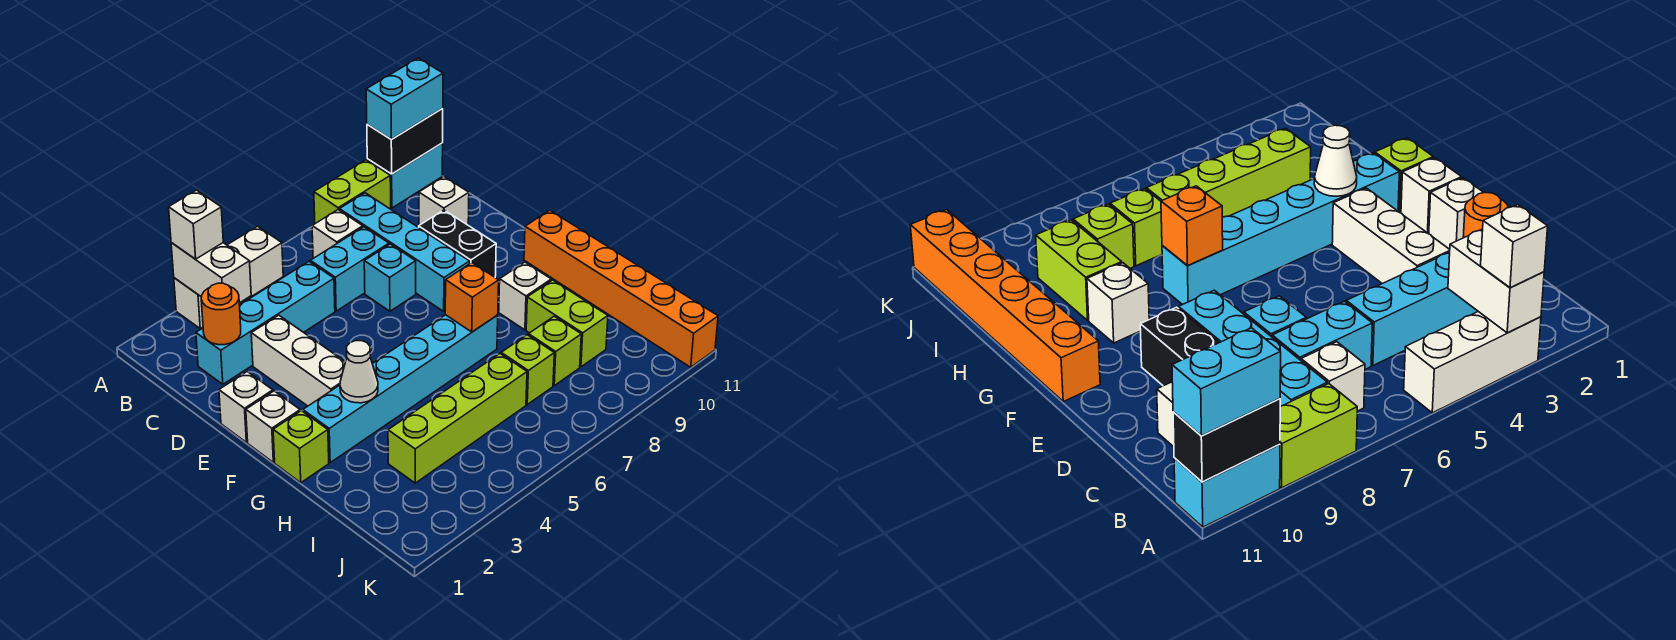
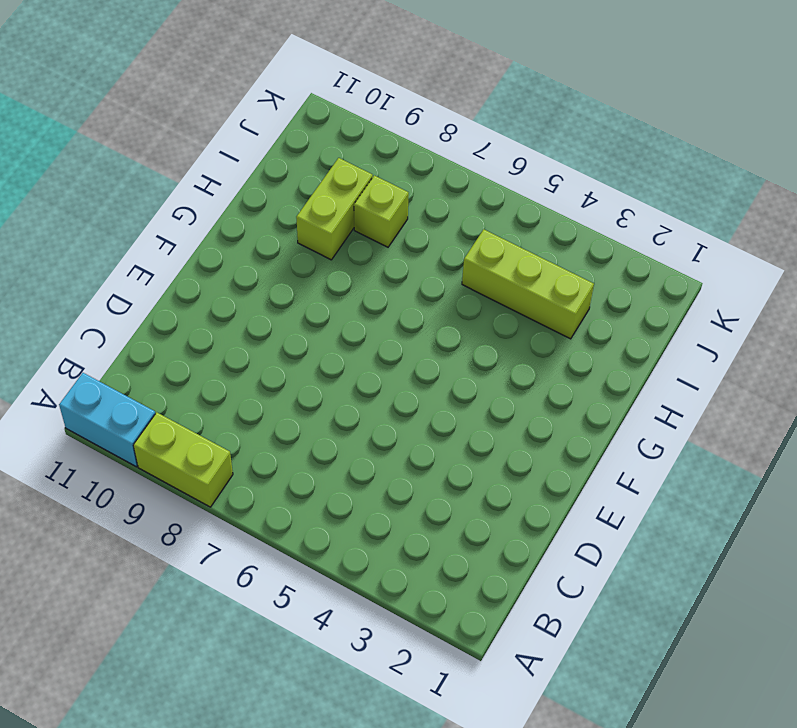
lime brick I3:I5 level 1 -> lime brick I3:I6 level 1
none -> white brick A3:A5 level 1
none -> white brick B7 level 1
none -> cyan brick B8:E8 level 1

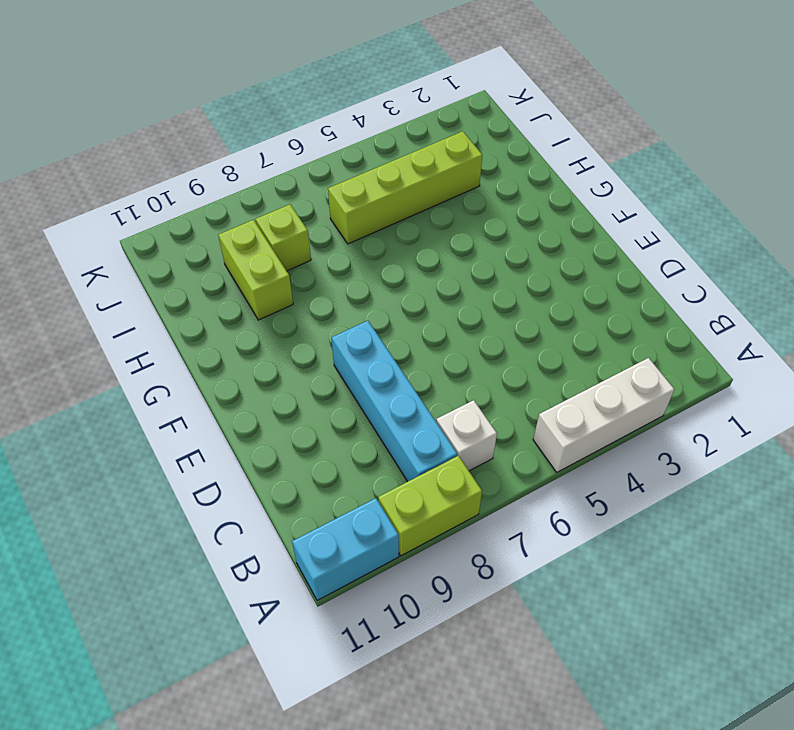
none -> cyan brick C2:C5 level 1
none -> cyan brick C6:C7 level 1
none -> white brick C10 level 1

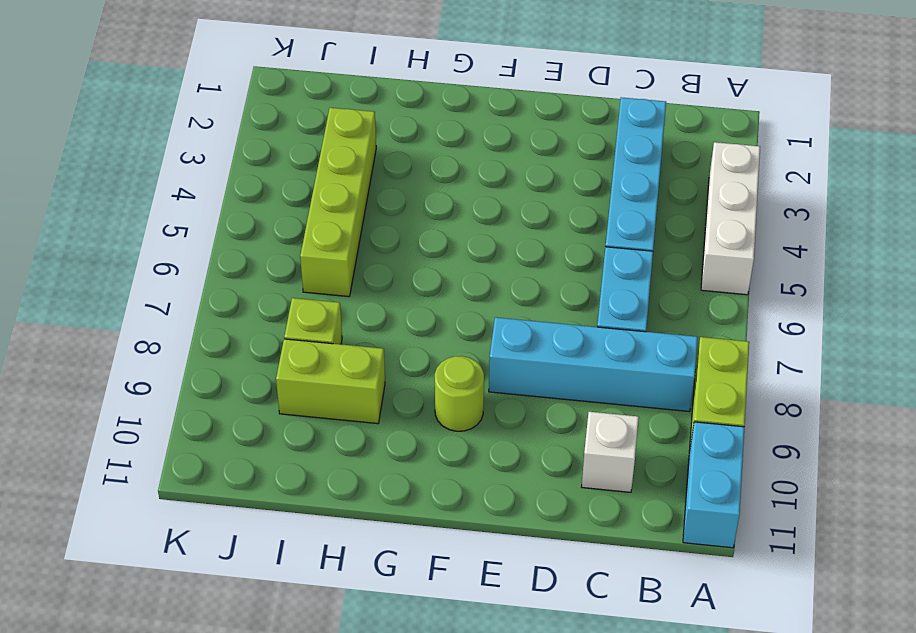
lime round brick F9 level 1 -> none
none -> white brick B7 level 1
none -> white brick D3:F3 level 1
none -> cyan brick D7 level 1

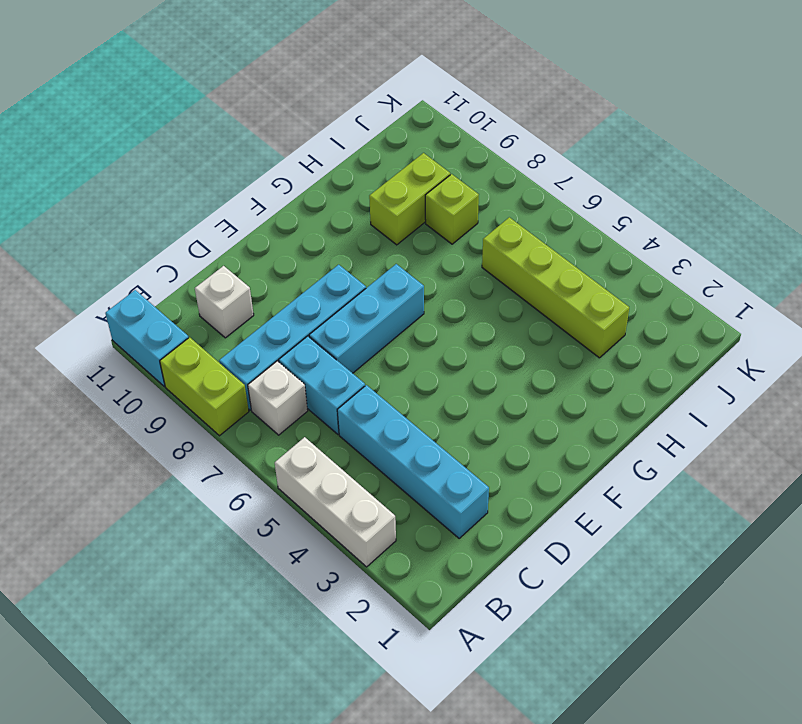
cyan brick D7:F7 level 1 -> cyan brick D7 level 1
none -> white brick D3:F3 level 1
none -> black brick D9:E9 level 1
none -> white brick E1 level 1

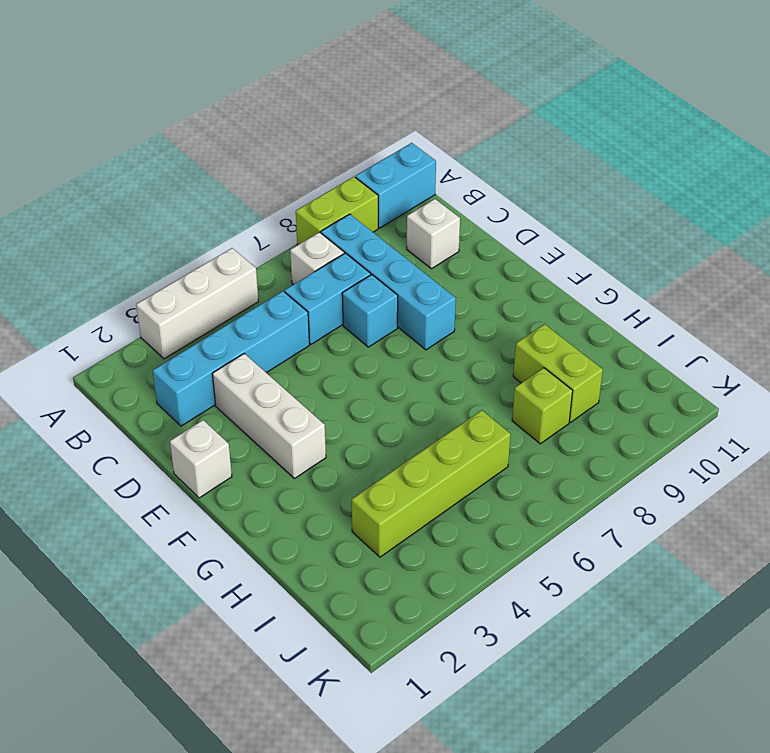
none -> black brick D9:E9 level 1
none -> white brick F1 level 1
none -> orange brick F11:K11 level 1

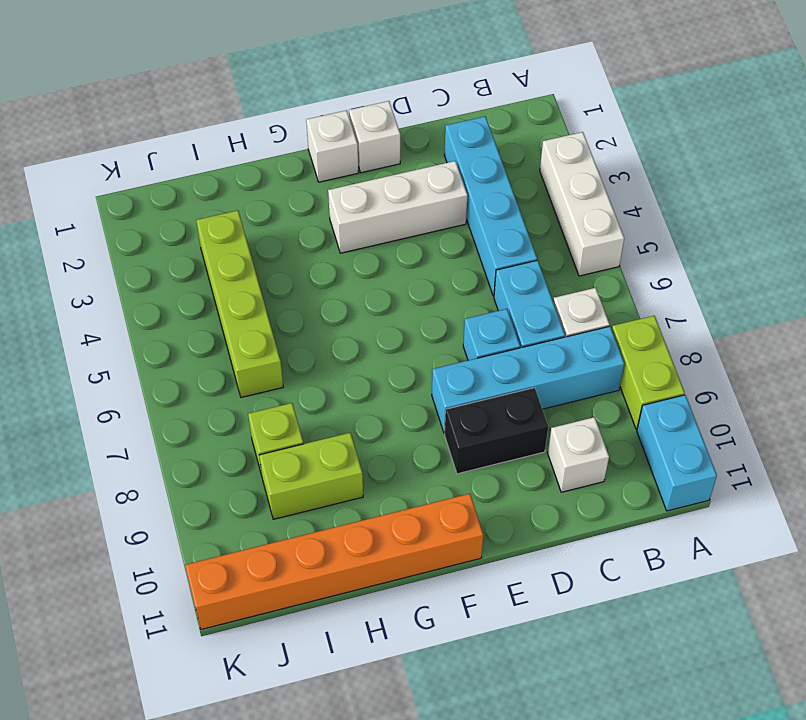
none -> lime brick G1 level 1
none -> cyan brick G2:G7 level 1
none -> white brick G9 level 1

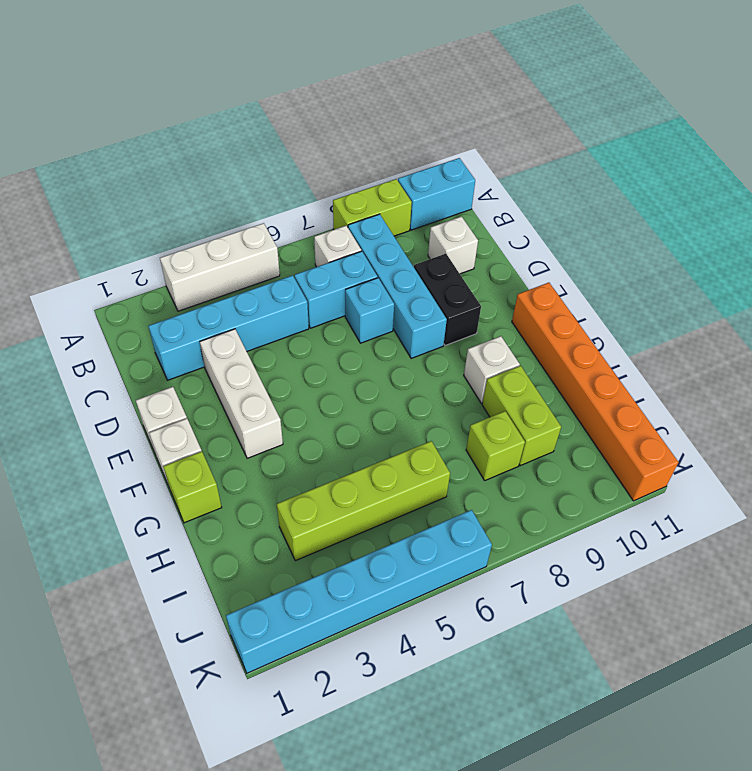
cyan brick K1:K6 level 1 -> cyan brick G2:G7 level 1
none -> lime brick I7 level 1
none -> white brick A3:B3 level 2
none -> black brick A10:A11 level 2

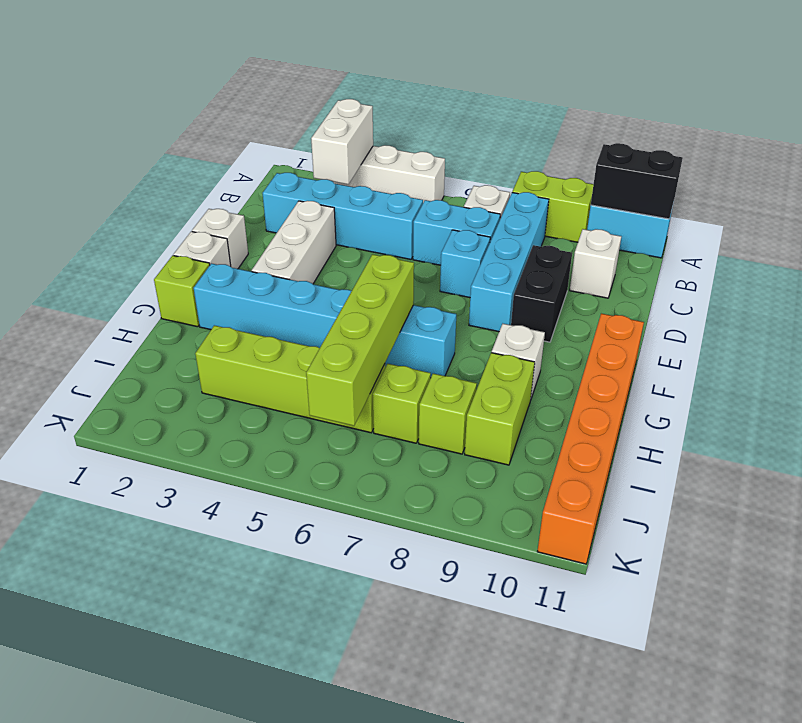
lime brick G6:J6 level 2 -> none
none -> orange round brick C2 level 2
none -> white cone G3 level 2
none -> orange brick G7 level 2

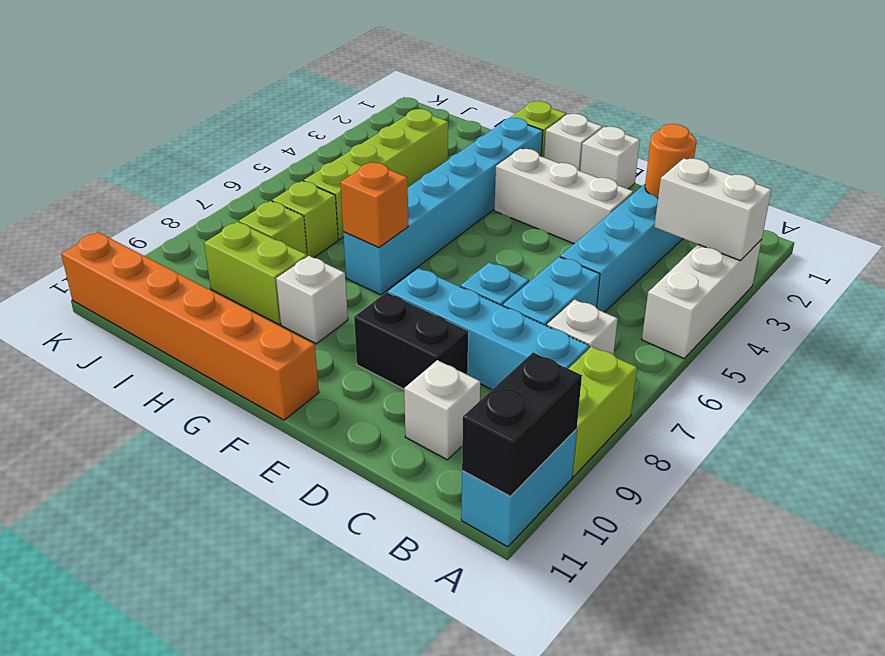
none -> white cone G3 level 2
none -> white brick A3 level 3
none -> cyan brick A10:A11 level 3

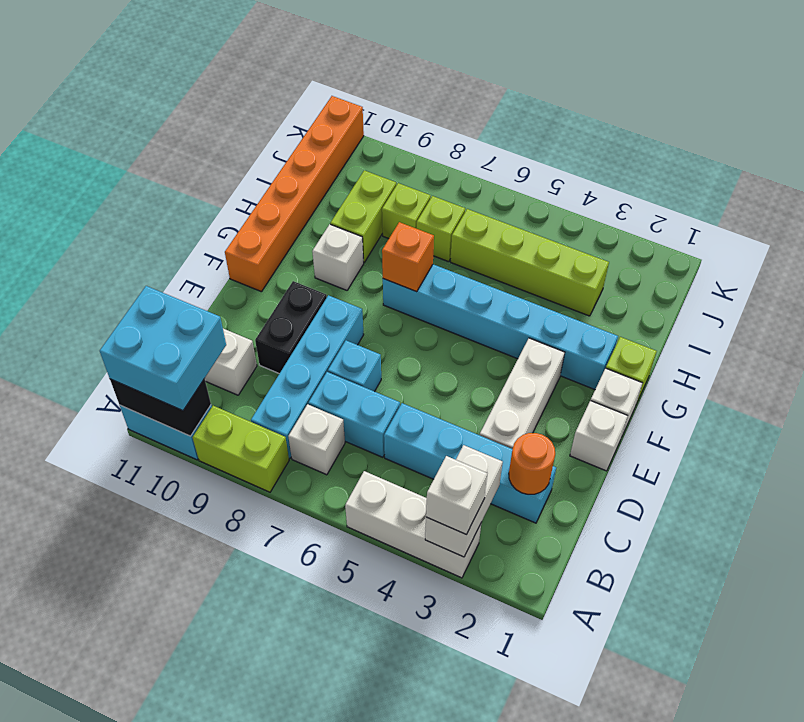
cyan brick A10:B11 level 3 -> cyan brick A10:A11 level 3
none -> white cone G3 level 2

